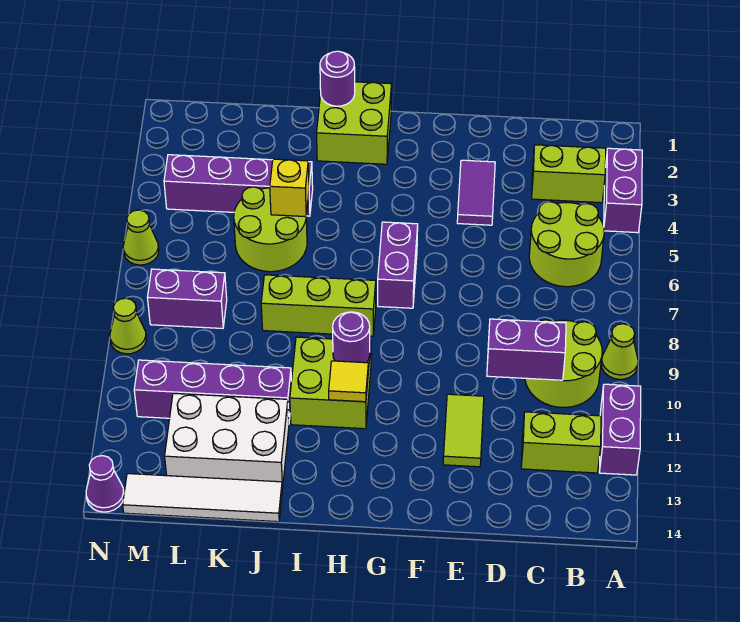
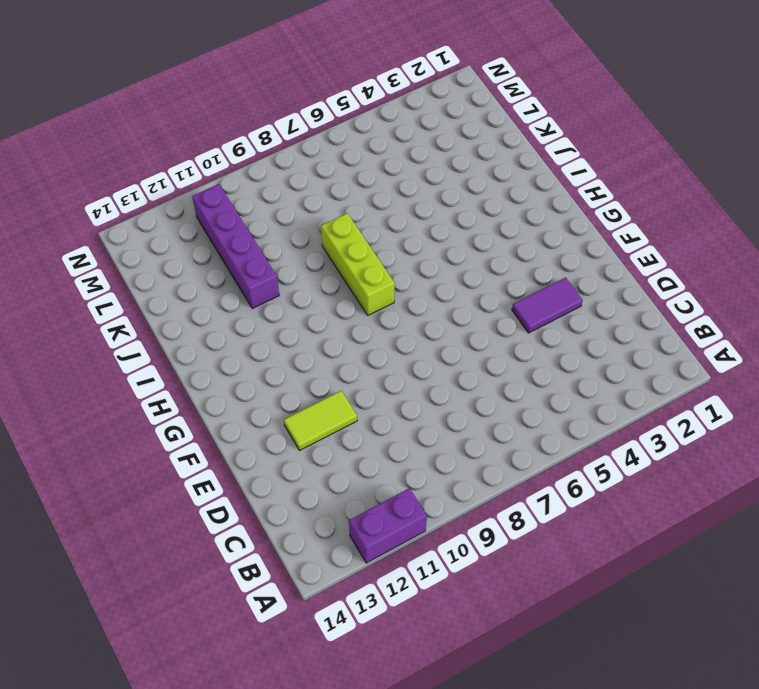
none -> purple brick A3:A4 level 1
none -> lime cone A9 level 1
none -> lime brick B3:C3 level 1

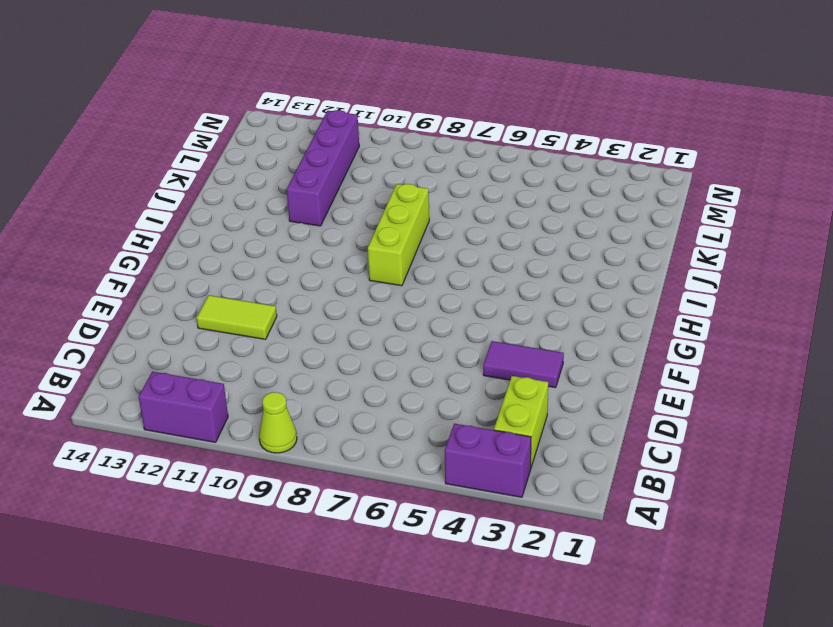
none -> lime round brick B5:C6 level 1
none -> lime round brick B9:C10 level 1
none -> lime brick B12:C12 level 1

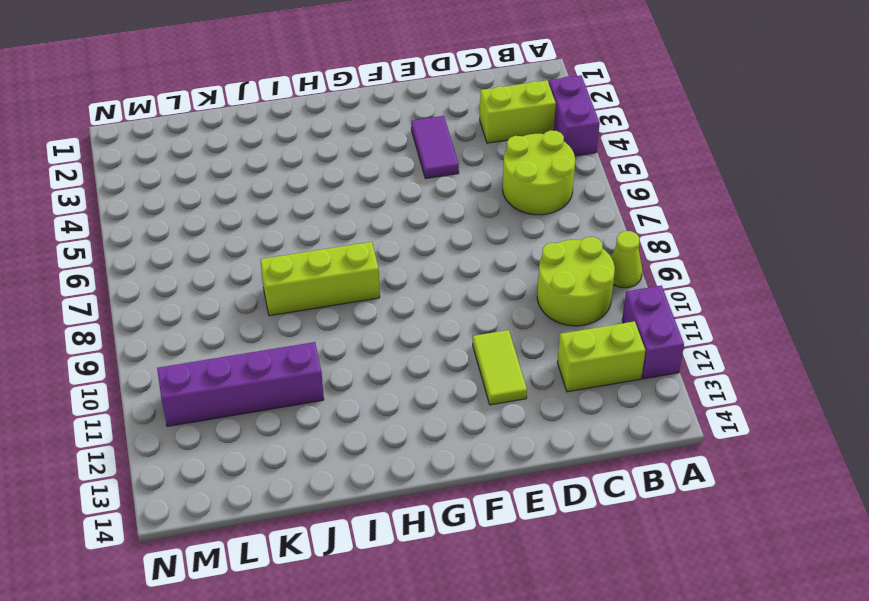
none -> purple brick G6:G7 level 1
none -> lime brick H1:I2 level 1
none -> lime brick H10:I11 level 1

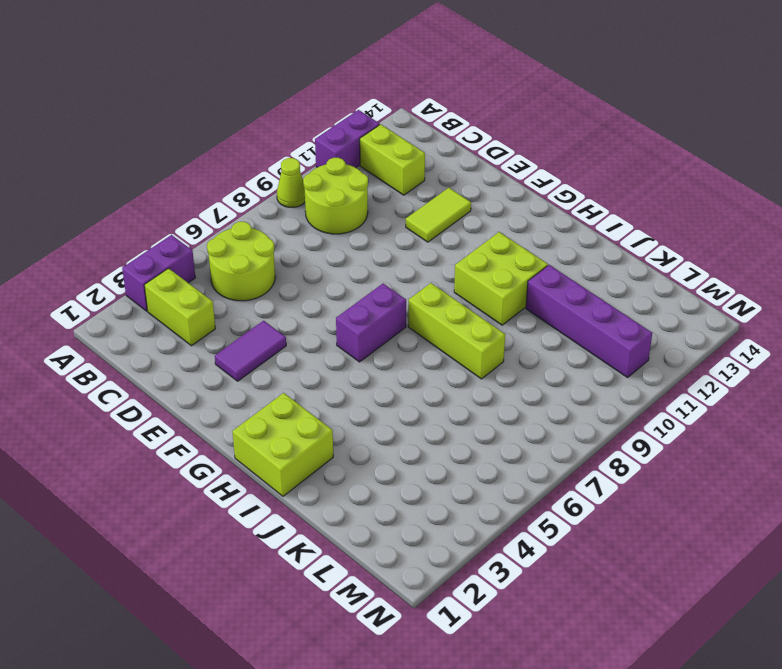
none -> purple brick J4:M4 level 1
none -> lime round brick J5:K6 level 1
none -> white brick J12:L13 level 1

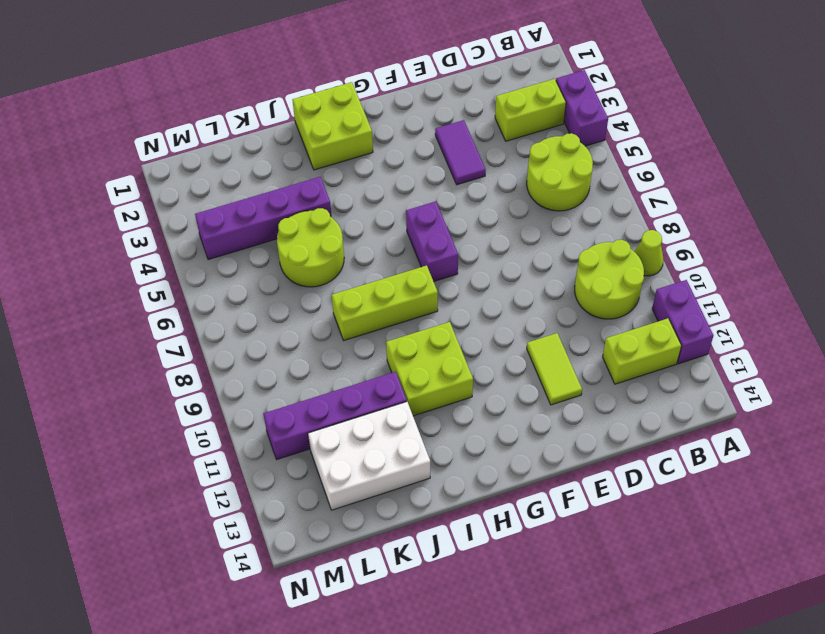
none -> white tile J14:M14 level 1
none -> purple brick L8:M8 level 1
none -> lime cone N6 level 1

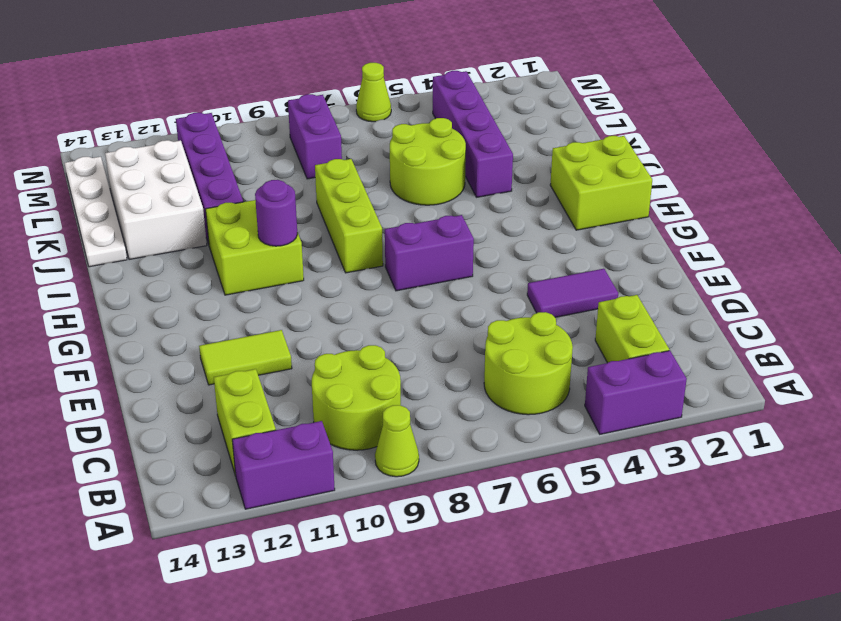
white plate J14:M14 level 1 -> white tile J14:M14 level 1
none -> lime cone N9 level 1
none -> purple cone N14 level 1
none -> purple brick C10:D10 level 2

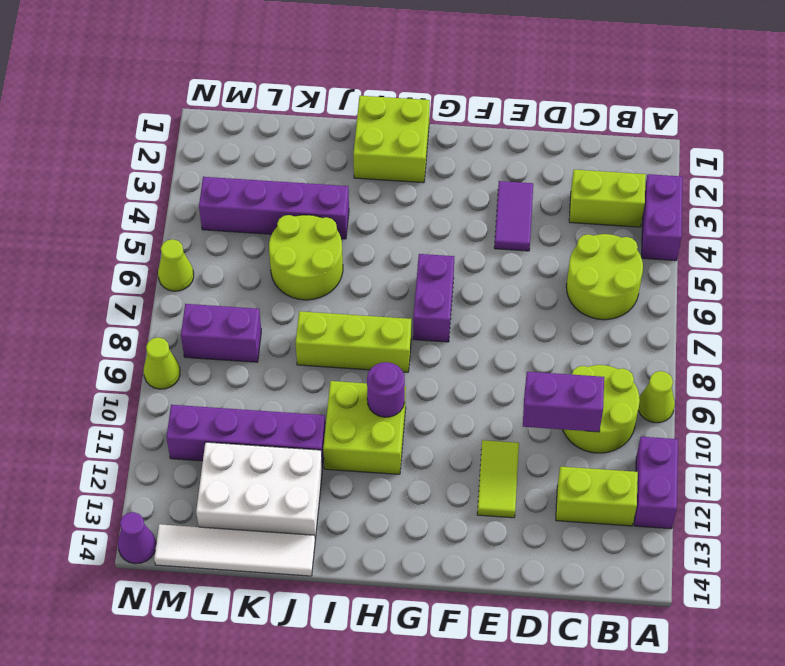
none -> yellow tile H11 level 2
none -> purple round brick I1 level 2
none -> yellow brick J5 level 2

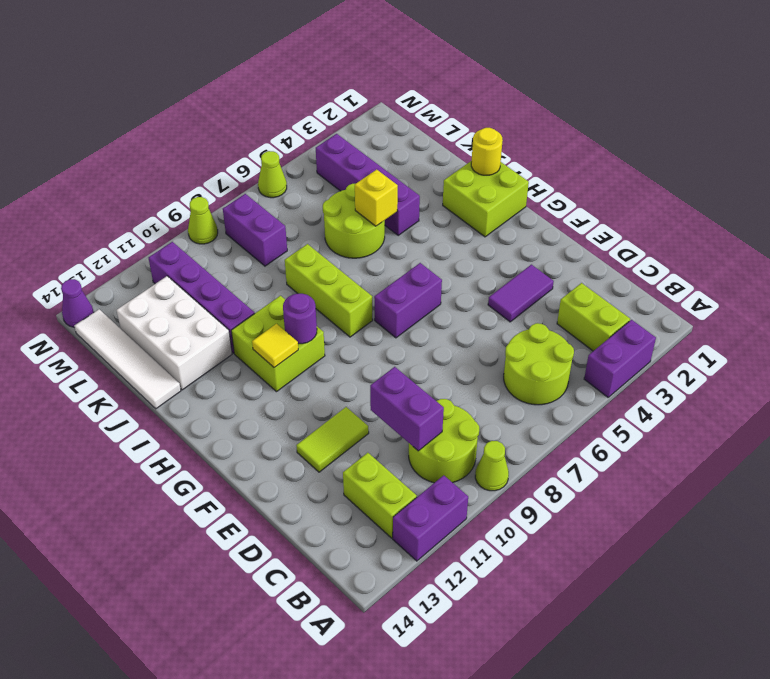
yellow round brick I1 level 2 -> purple round brick I1 level 2

